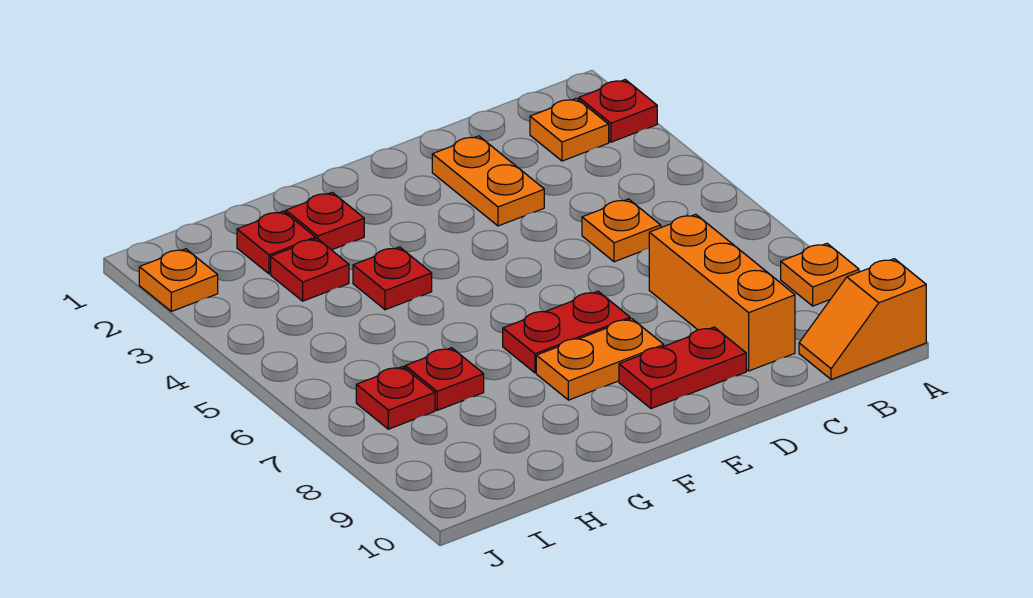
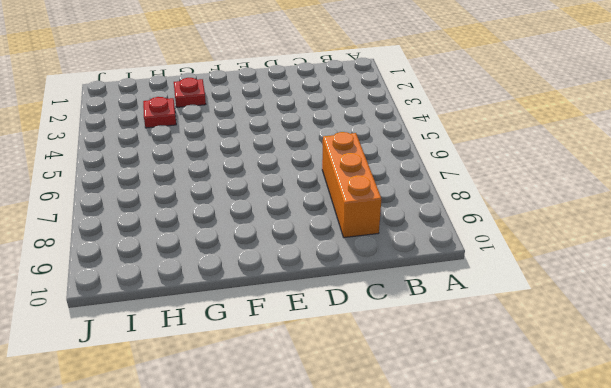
none -> red plate A2 level 1
none -> orange plate A8 level 1
none -> orange slope A10:B10 level 1 top A

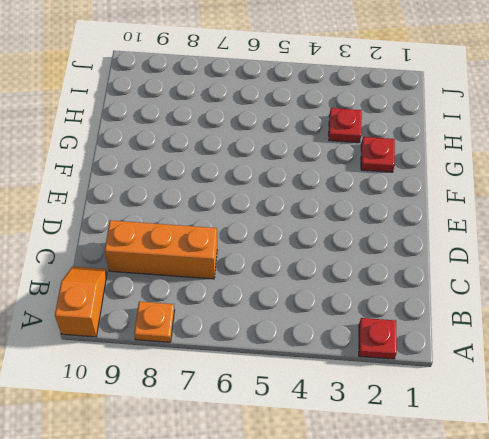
none -> orange plate B2 level 1
none -> orange plate C5 level 1
none -> orange plate D2:D3 level 1

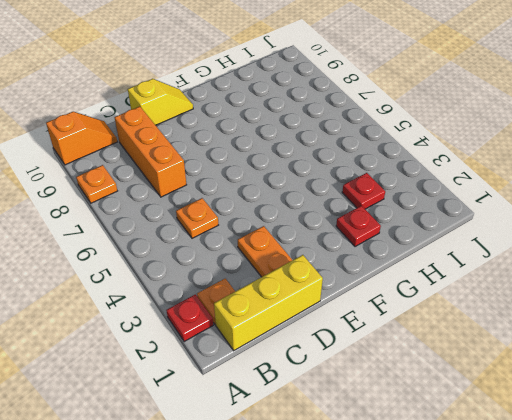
yellow brick B1:D1 level 1 -> none
yellow slope D10:E10 level 1 top D -> none
none -> red plate D9:E9 level 1
none -> red plate E7:F7 level 1
none -> orange plate E8:F8 level 1

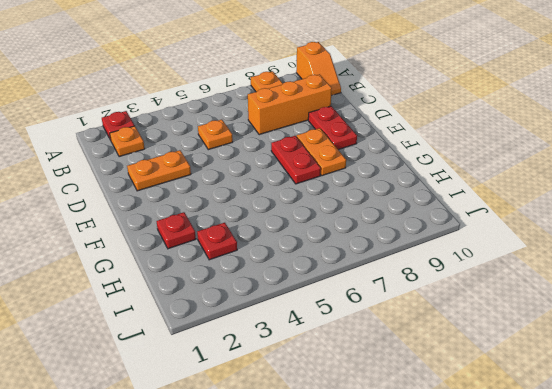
none -> red plate G4 level 1
none -> red plate H2 level 1
none -> red plate H7 level 1

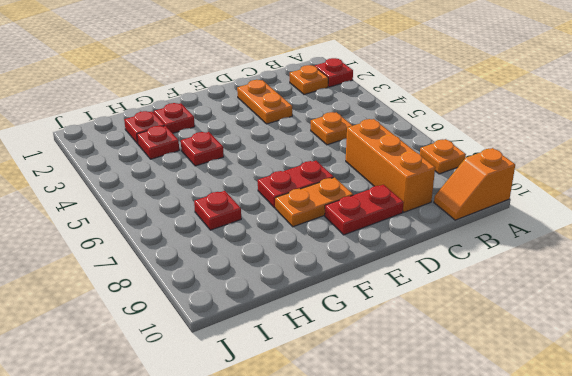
none -> red plate I7 level 1
none -> orange plate J2 level 1

